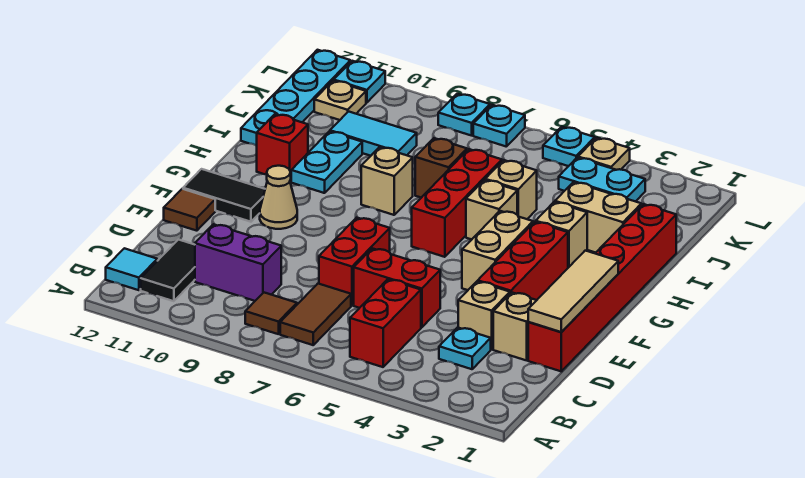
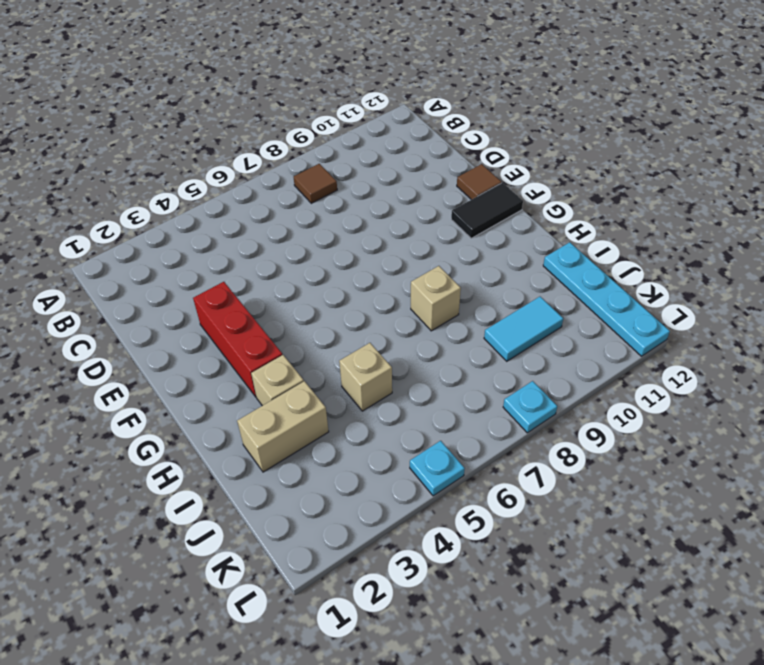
none -> red brick B5:C5 level 1
none -> brown tile B7:C7 level 1
none -> black tile B11:C11 level 1
none -> cyan tile B12 level 1

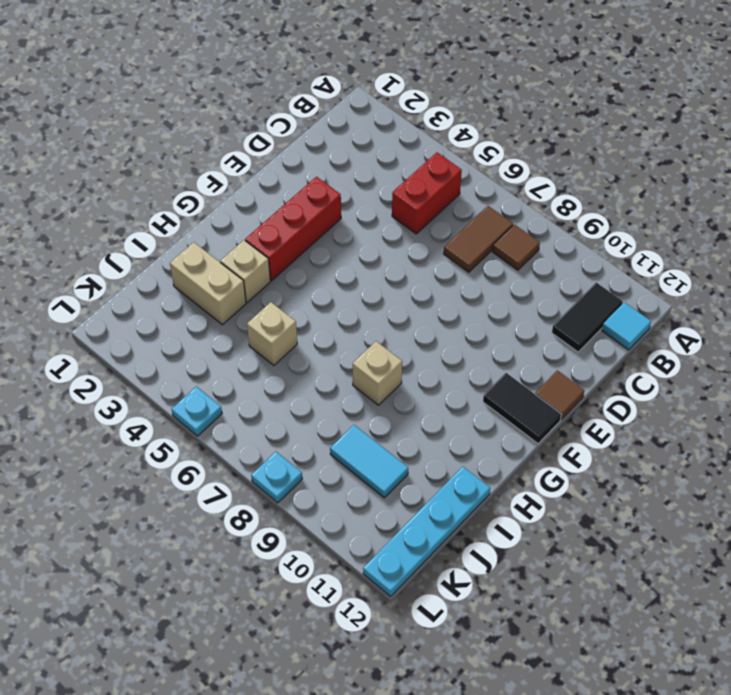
none -> cyan plate C3 level 1
none -> purple brick C9:C10 level 1
none -> red brick D1:I1 level 1
none -> tan brick D2 level 1

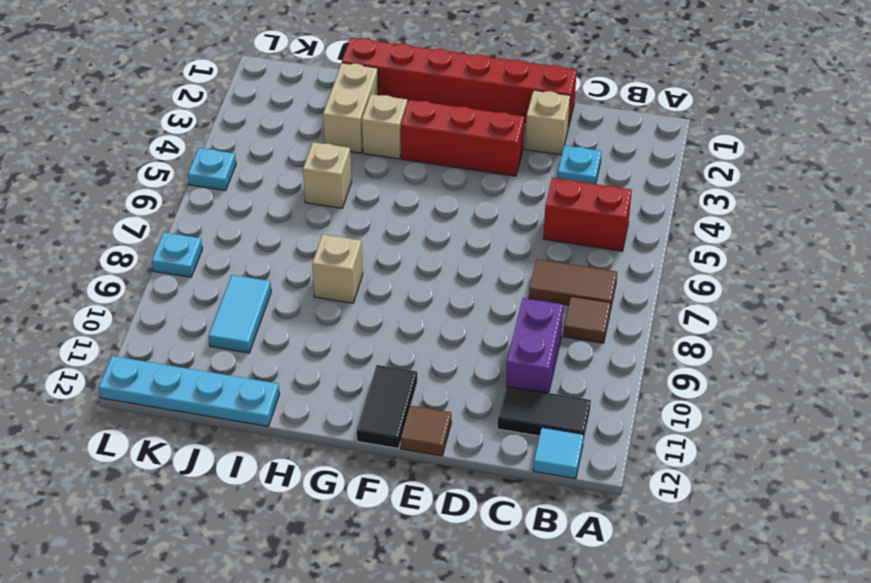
none -> tan brick D3 level 1
none -> red brick D5:D6 level 1
none -> red brick D7:E7 level 1
none -> tan brick F4:G4 level 1

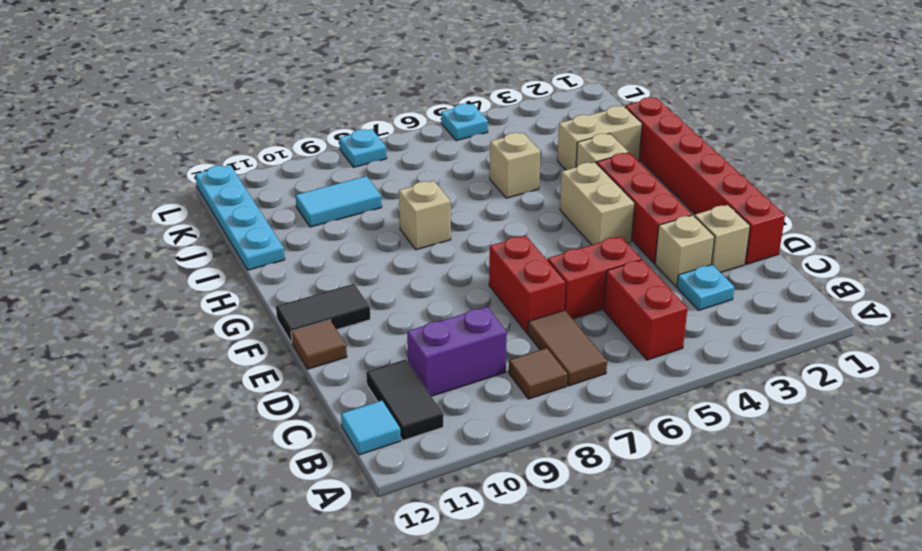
none -> tan cone F10 level 1
none -> red brick G6:I6 level 1
none -> tan brick H5 level 1
none -> cyan plate H10:I10 level 1

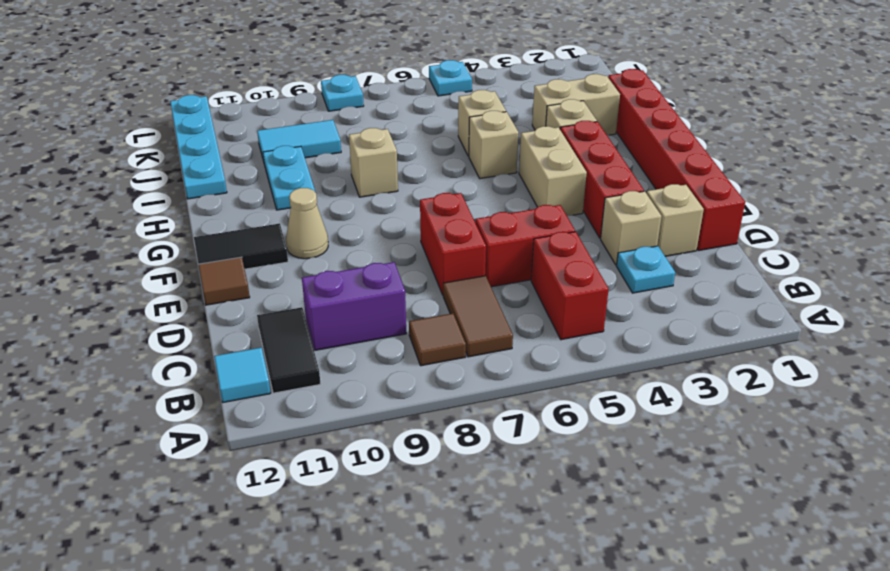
none -> red brick G6:I6 level 1
none -> red brick H11 level 1
none -> brown brick I7 level 1
none -> cyan plate K3:K4 level 1

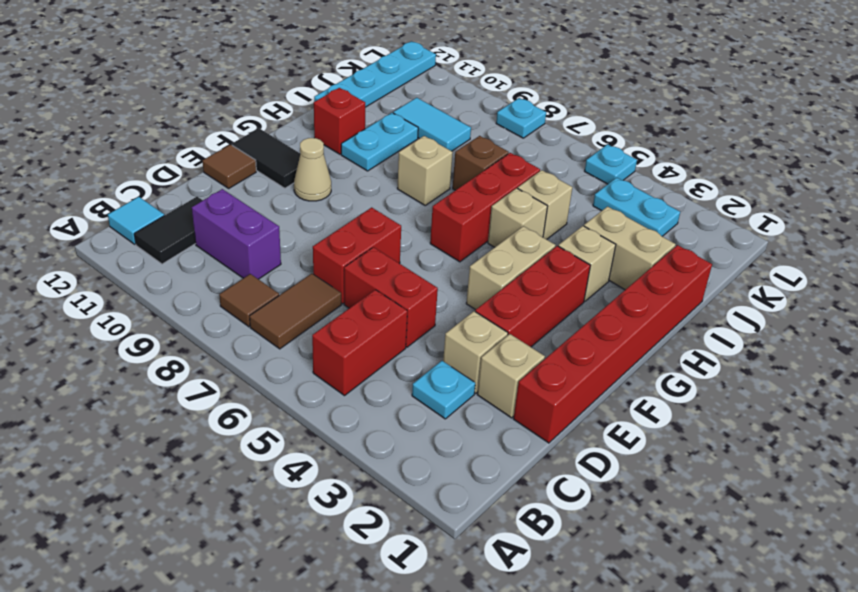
none -> tan plate K11 level 1
none -> tan plate L4 level 1
none -> cyan plate L7 level 1
none -> cyan plate L11 level 1

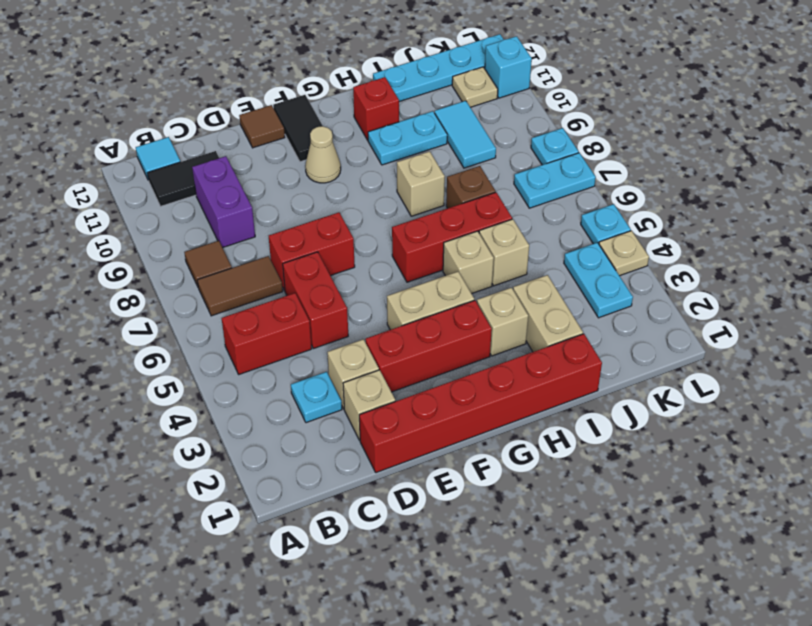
cyan plate K7:L7 level 1 -> cyan plate L7 level 1
cyan brick L11 level 1 -> cyan plate L11 level 1
none -> tan tile D1:F1 level 2

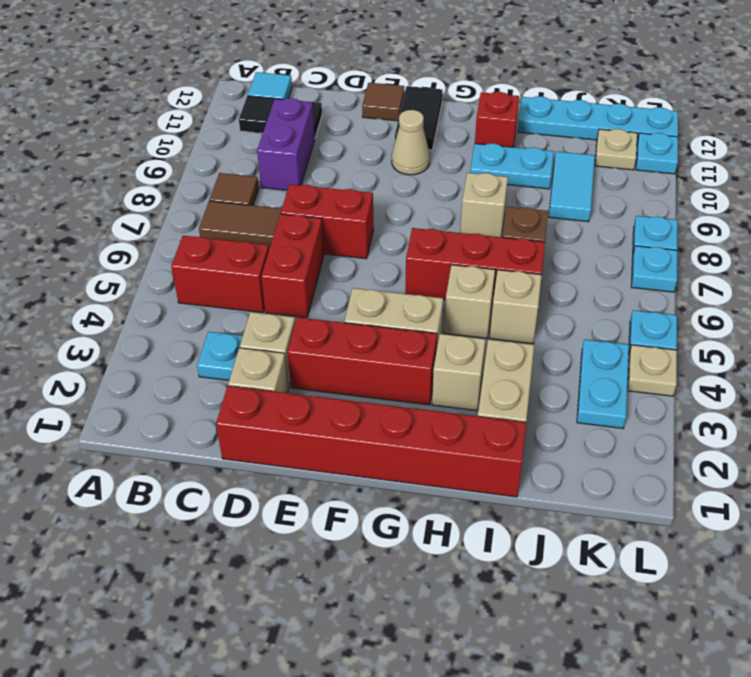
none -> tan tile D1:F1 level 2

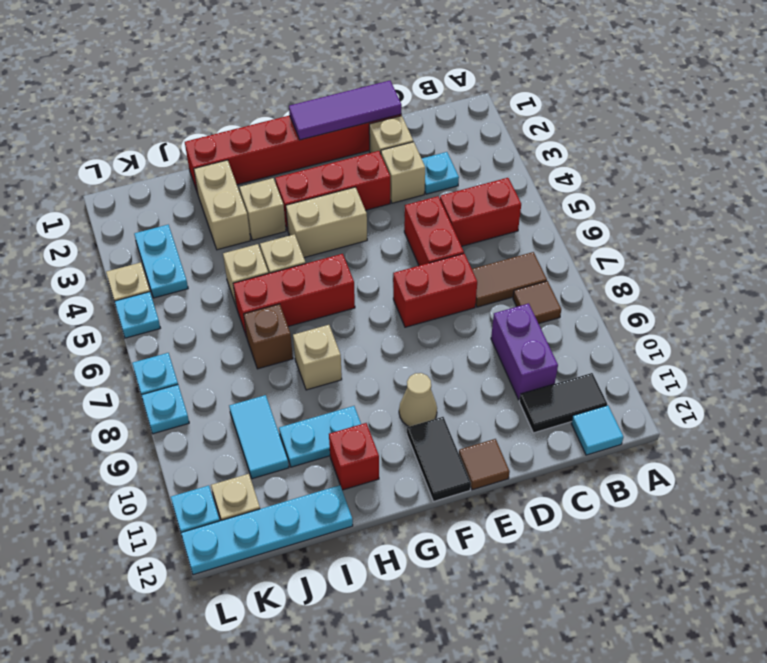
purple tile D1:F1 level 2 -> tan tile D1:F1 level 2

